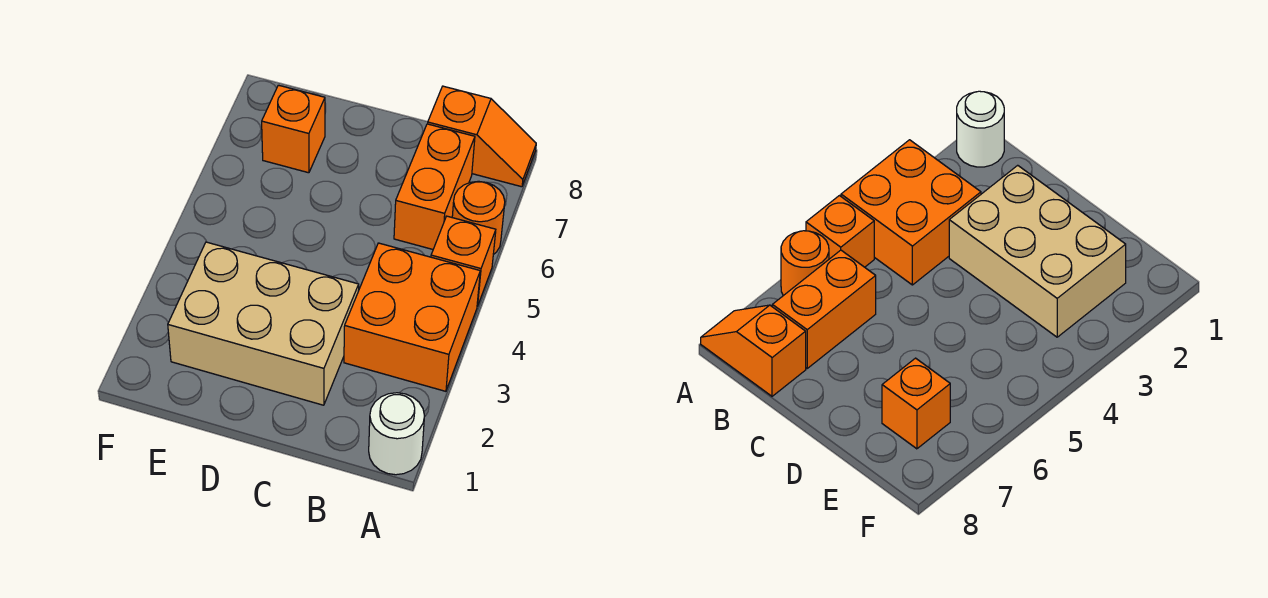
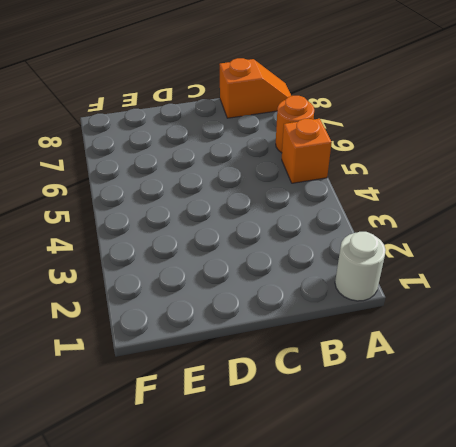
none -> orange brick A3:B4 level 1
none -> orange brick B6:B7 level 1

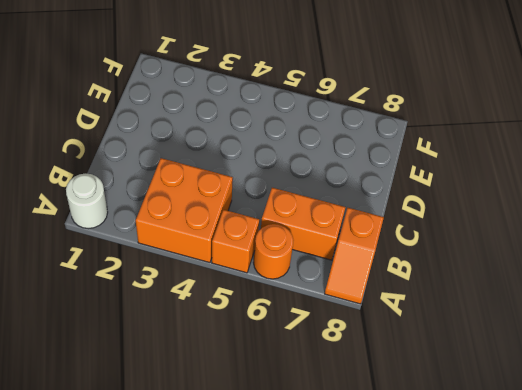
none -> tan brick C2:E3 level 1
none -> orange brick E7 level 1

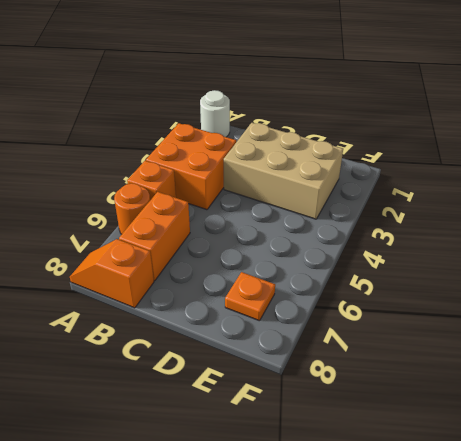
orange plate E7 level 1 -> orange brick E7 level 1

